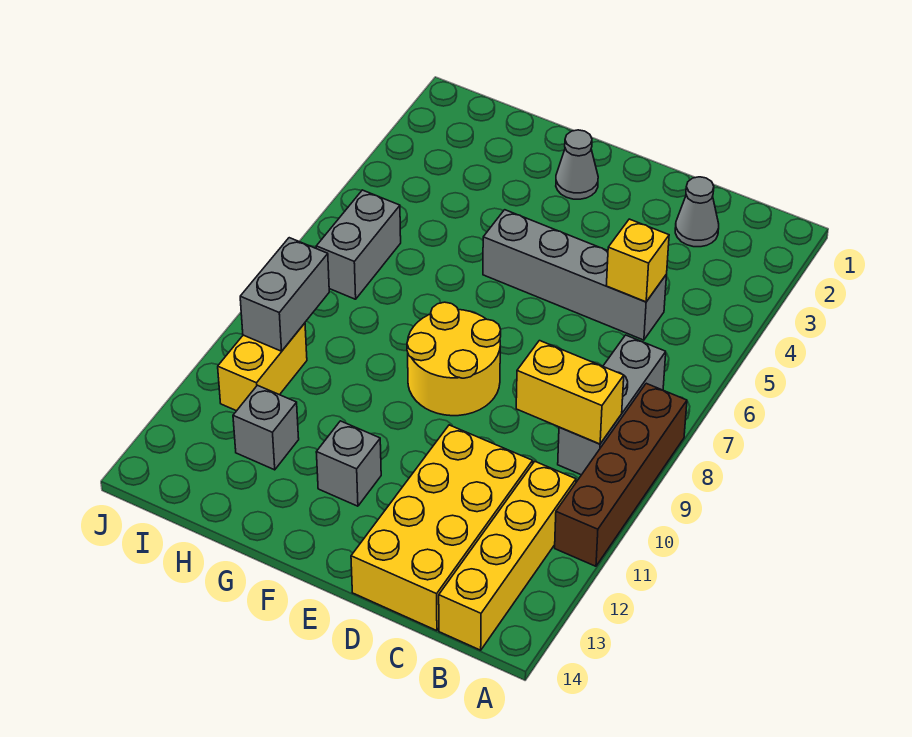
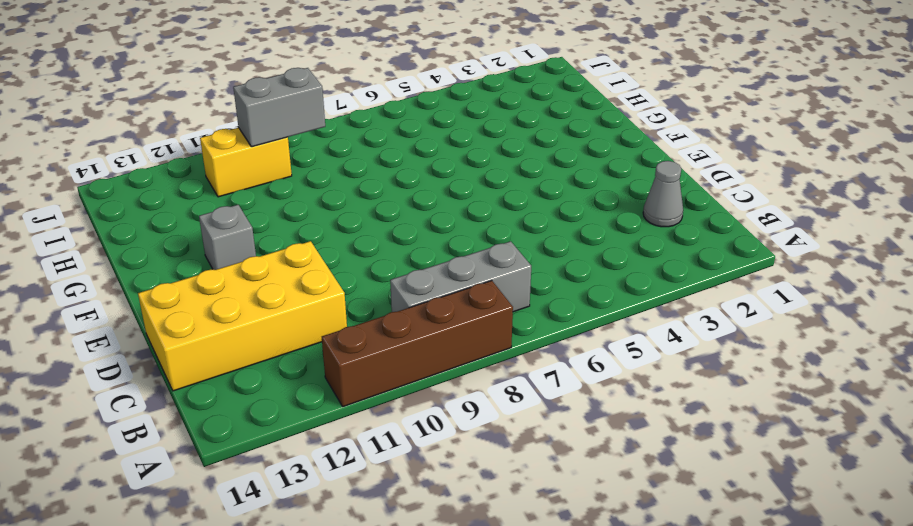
none -> yellow brick B11:B14 level 1
none -> grey brick C5:F5 level 1
none -> yellow round brick E8:F9 level 1

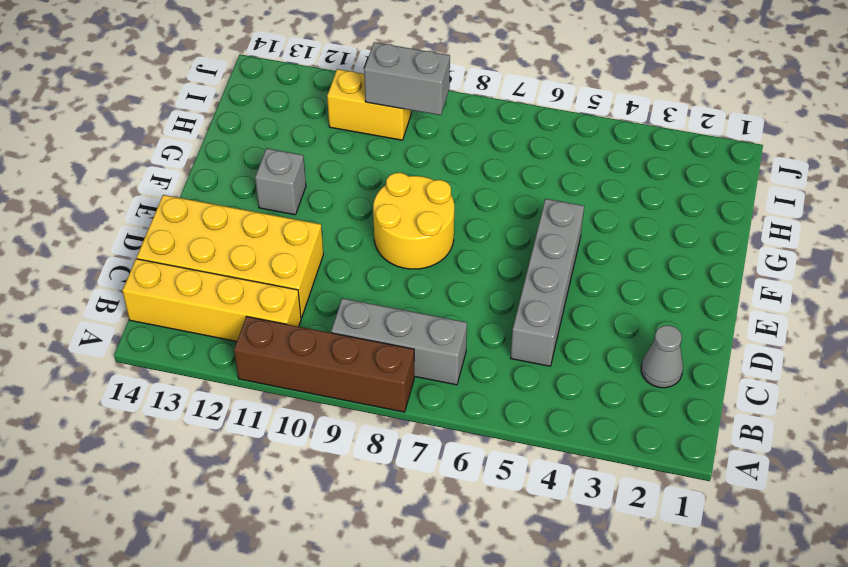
none -> grey cone F2 level 1
none -> grey brick H12 level 1
none -> grey brick I6:I7 level 1

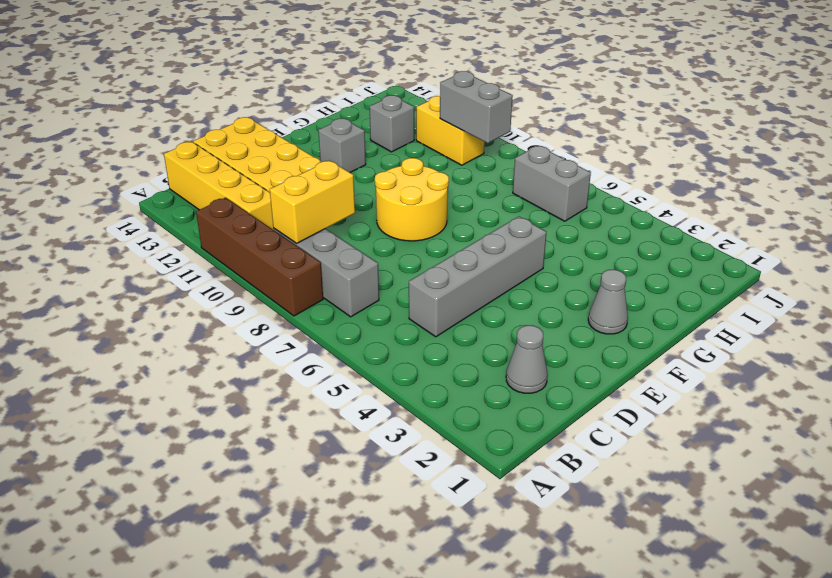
none -> yellow brick C5 level 2

